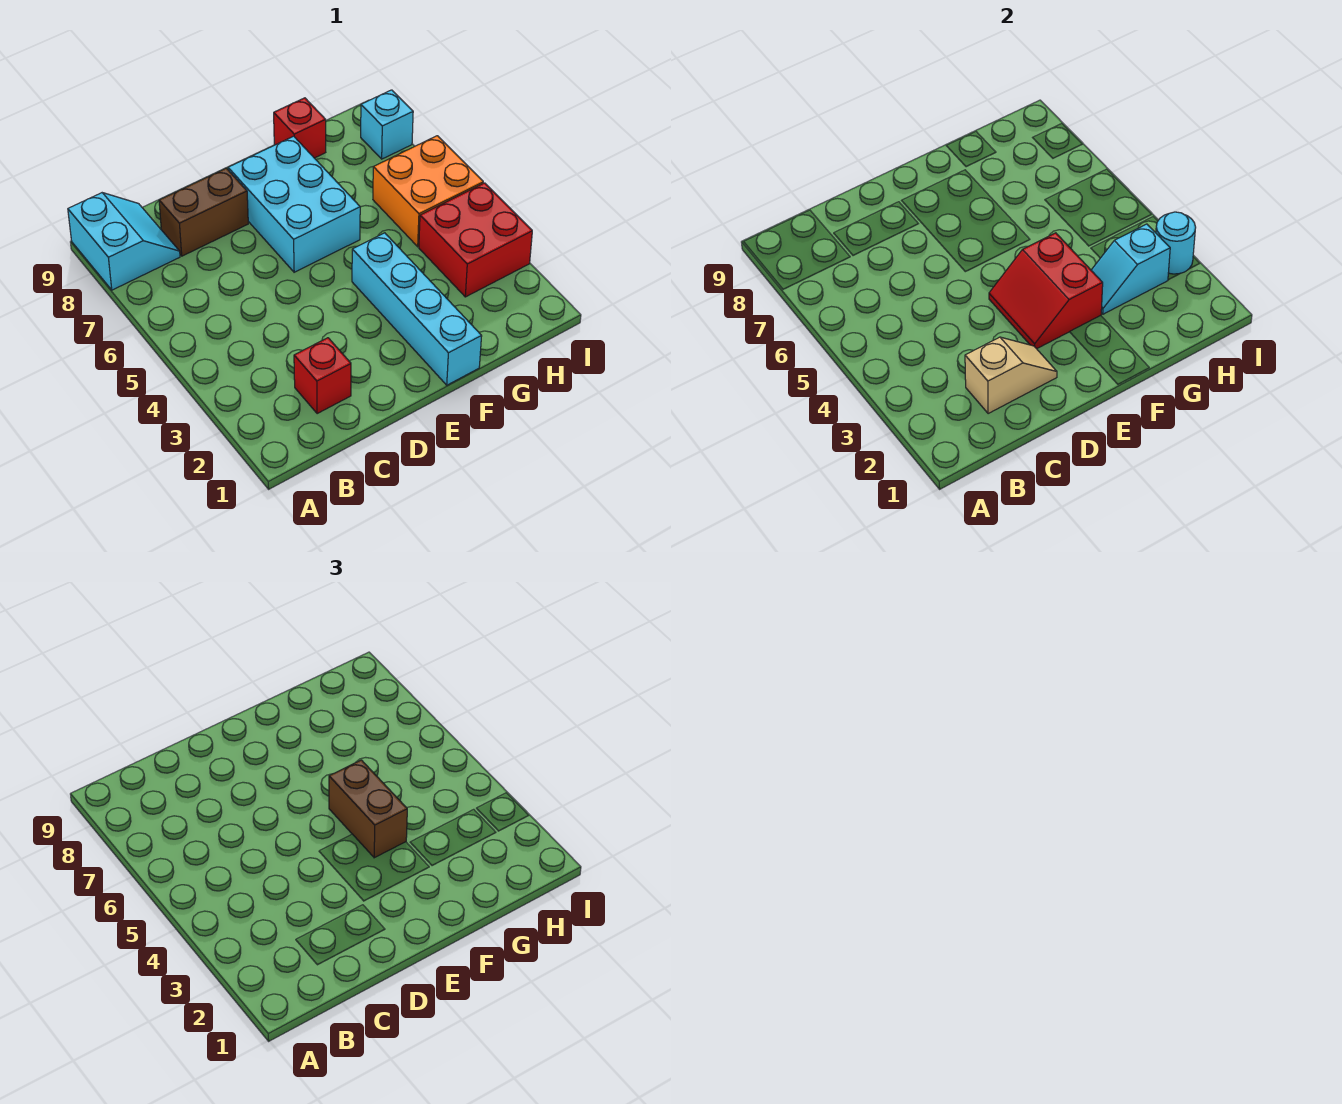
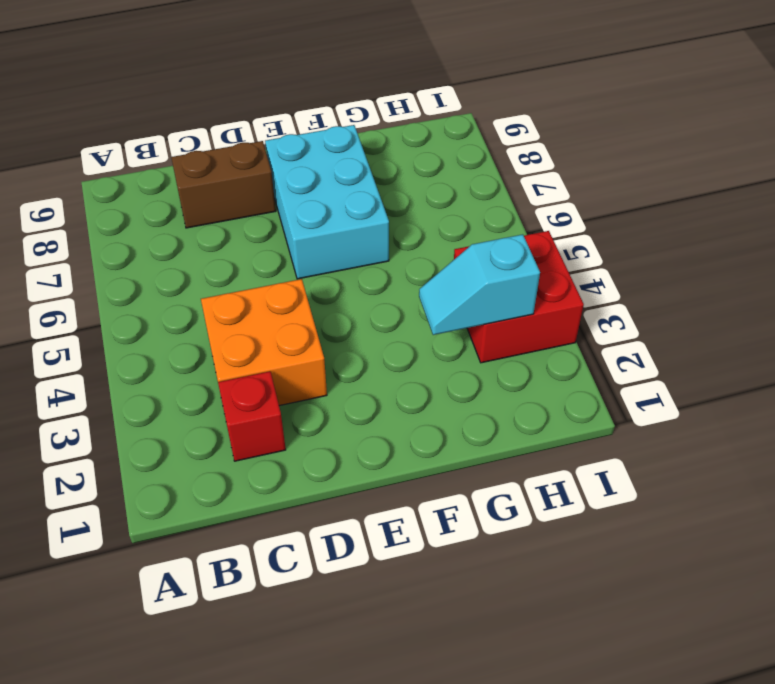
orange brick C3:D4 level 1 -> orange brick H5:I6 level 1
none -> cyan slope A8:B9 level 1 top A
none -> cyan brick F1:F4 level 1
none -> red brick G9 level 1

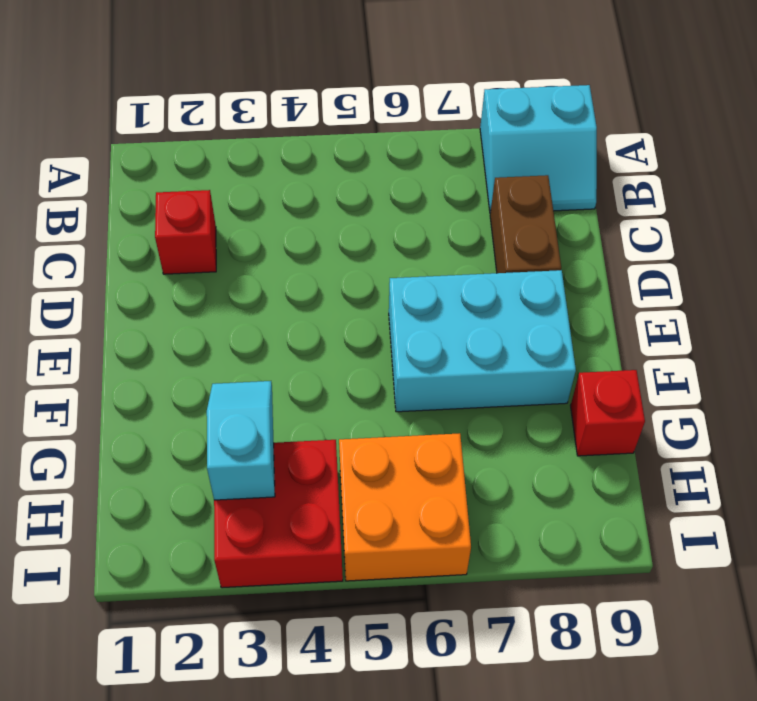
none -> cyan brick F1:F4 level 1
none -> cyan brick I8 level 1
none -> tan slope C2:D2 level 2 top C

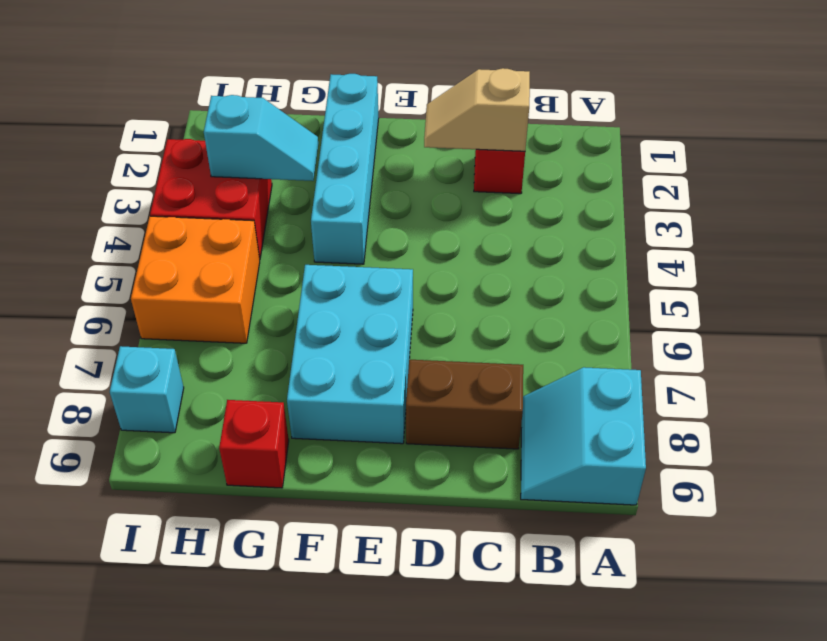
none -> red slope E3:F4 level 2 top F
none -> cyan round brick I3 level 2
none -> brown brick F4:F5 level 3

